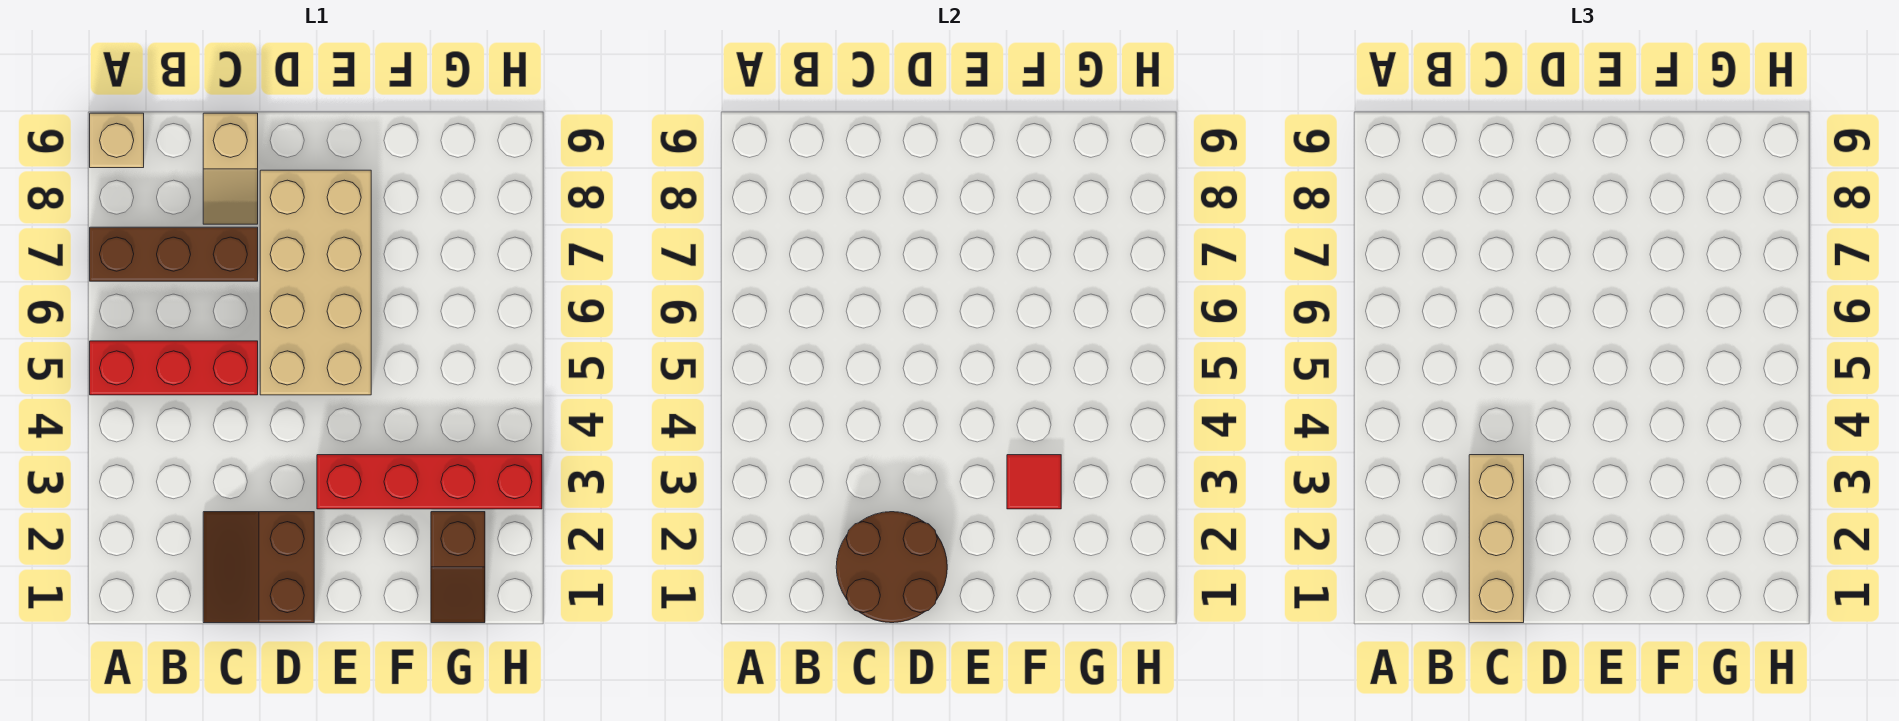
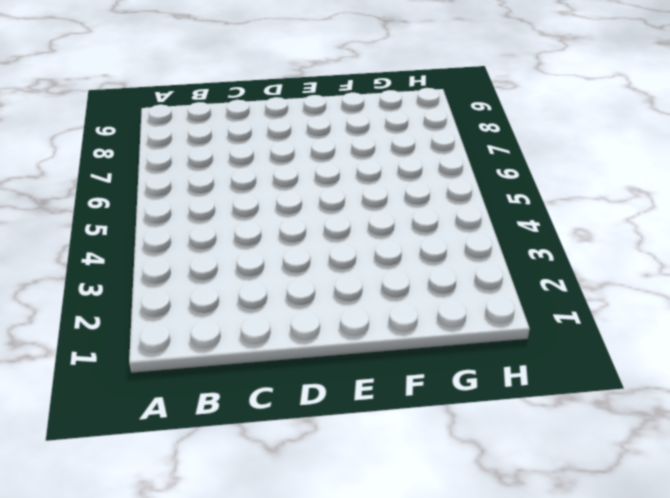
none -> red brick A5:C5 level 1
none -> brown brick A7:C7 level 1

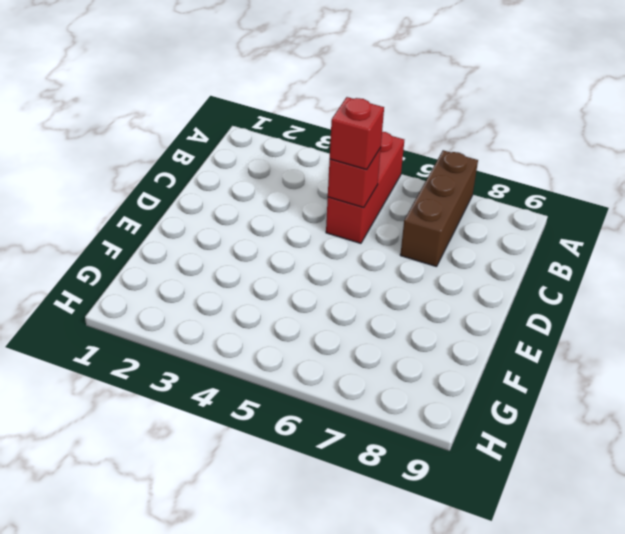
red brick C5 level 2 -> none
red brick C5 level 3 -> none
none -> tan brick A9 level 1
none -> brown slope C1:D2 level 1 top D

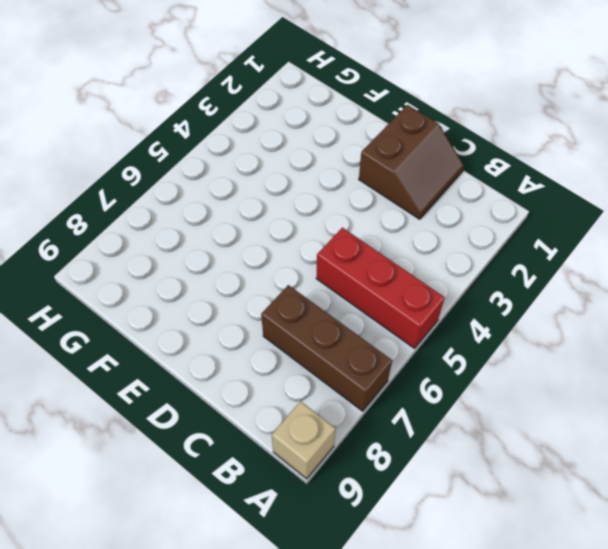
none -> tan slope C8:C9 level 1 top 9
none -> tan brick D5:E8 level 1

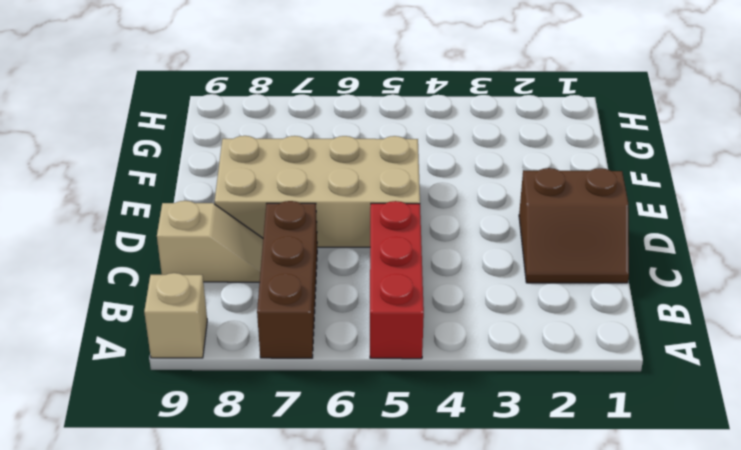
none -> red brick E3:H3 level 1
none -> brown slope G1:G2 level 1 top 2

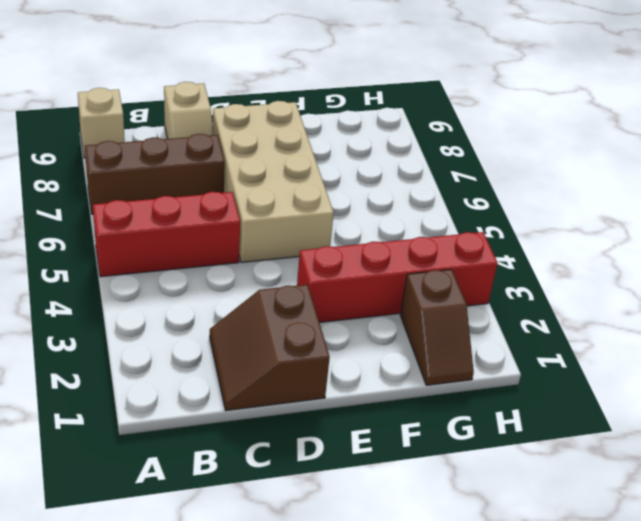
none -> brown round brick C1:D2 level 2
none -> red tile F3 level 2

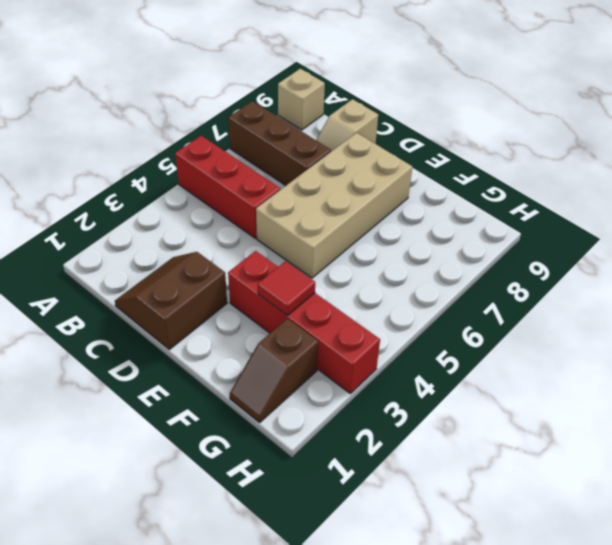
none -> brown round brick C1:D2 level 2
none -> tan brick C1:C3 level 3

